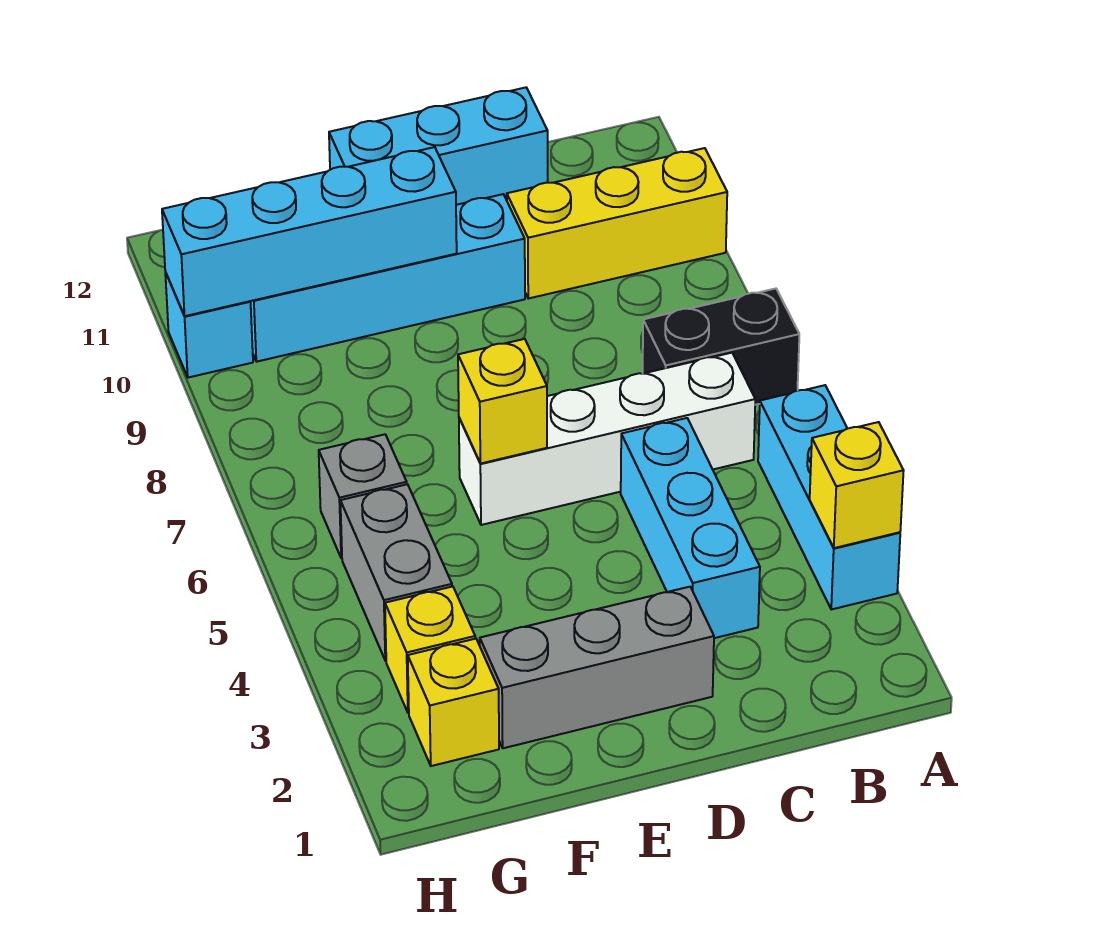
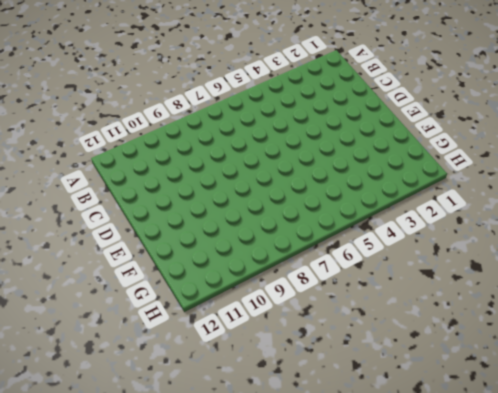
none -> cyan brick A3:A5 level 1
none -> black brick A7:B7 level 1
none -> yellow brick A10:C10 level 1

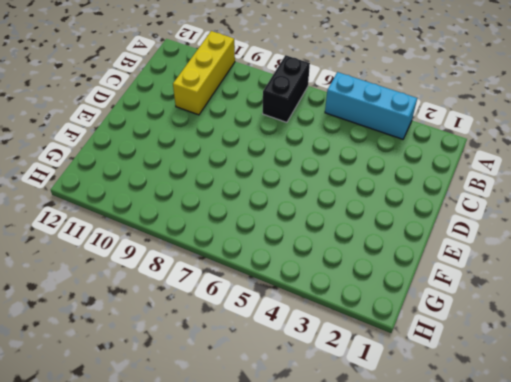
none -> white brick B6:E6 level 1
none -> cyan brick C3:C5 level 1
none -> cyan brick C12:E12 level 1

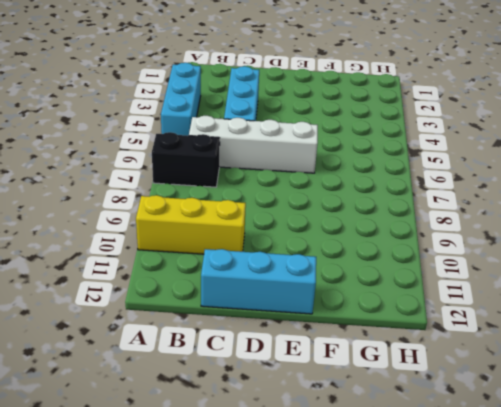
none -> grey brick D2:F2 level 1
none -> cyan brick D10:G10 level 1
none -> yellow brick G2 level 1

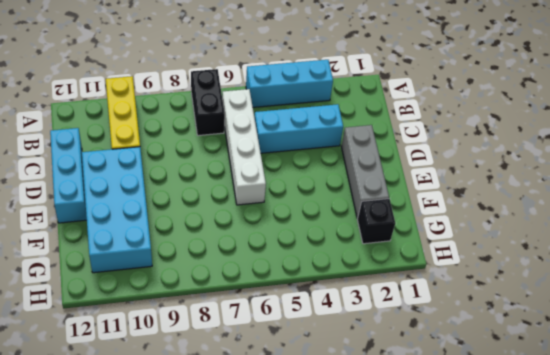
cyan brick D10:G11 level 1 -> cyan brick D10:G10 level 1
black brick G2 level 1 -> yellow brick G2 level 1
none -> yellow brick G3 level 1
none -> grey brick G4:G5 level 1
none -> grey brick G6 level 1

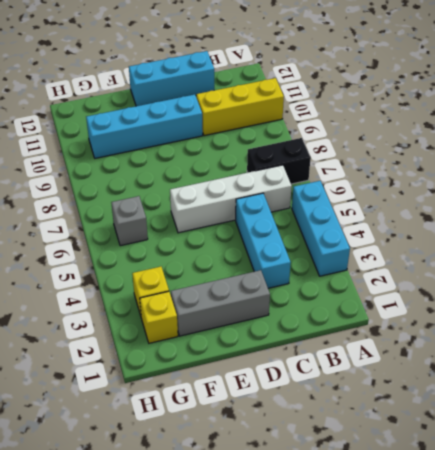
none -> grey brick G4:G5 level 1
none -> cyan brick H10 level 1
none -> yellow brick A3 level 2

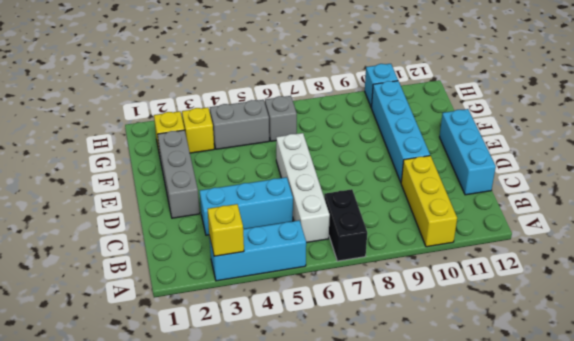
none -> yellow brick E6 level 2
none -> cyan brick E10:H10 level 2

